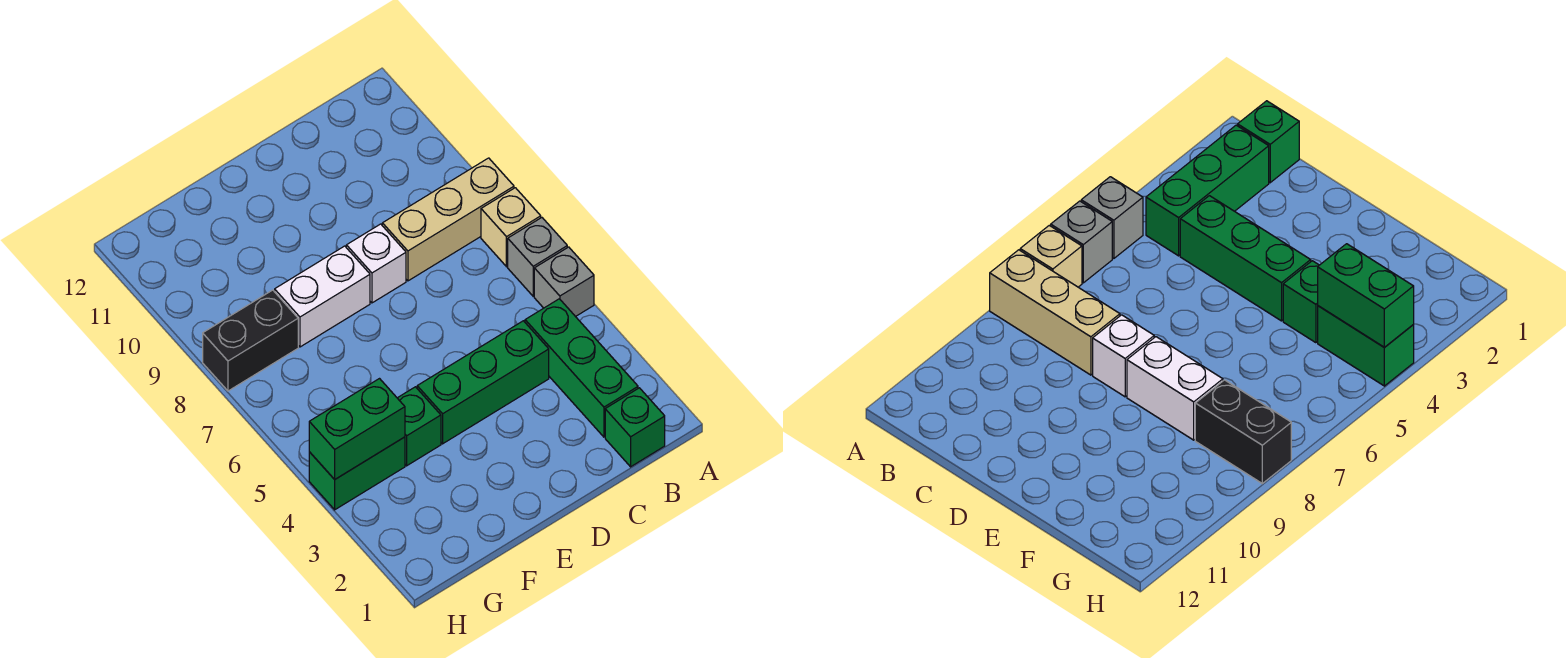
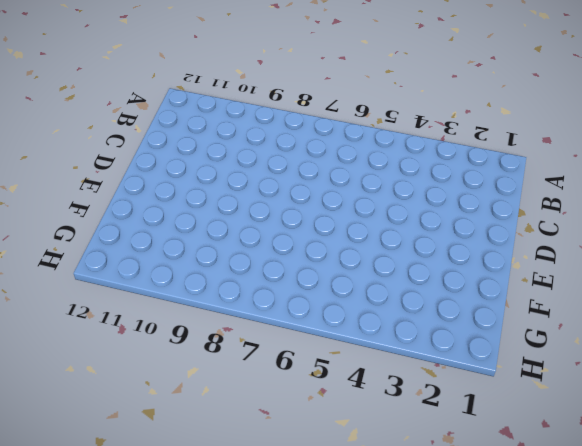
none -> grey brick A5 level 1
none -> grey brick A6 level 1
none -> tan brick A7 level 1

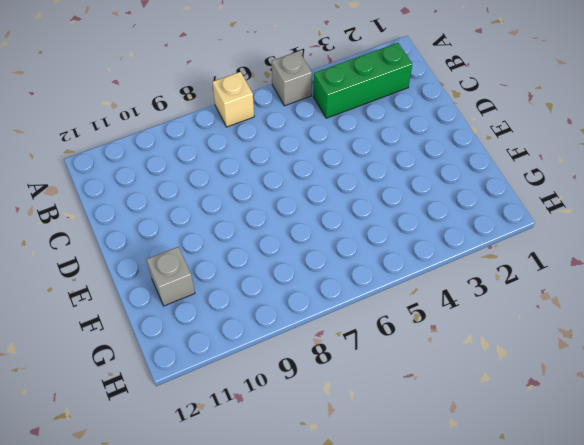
grey brick F11 level 1 -> grey brick A6 level 1
none -> tan brick A8:C8 level 1
none -> green brick B1 level 1
none -> green brick C4:E4 level 1

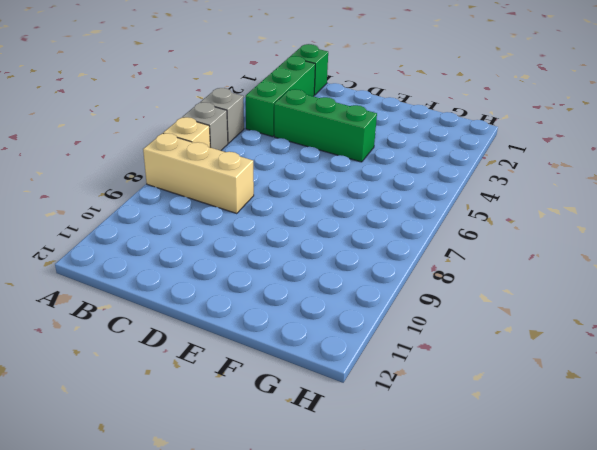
none -> white brick D8 level 1
none -> white brick E8:F8 level 1
none -> green brick F4 level 1

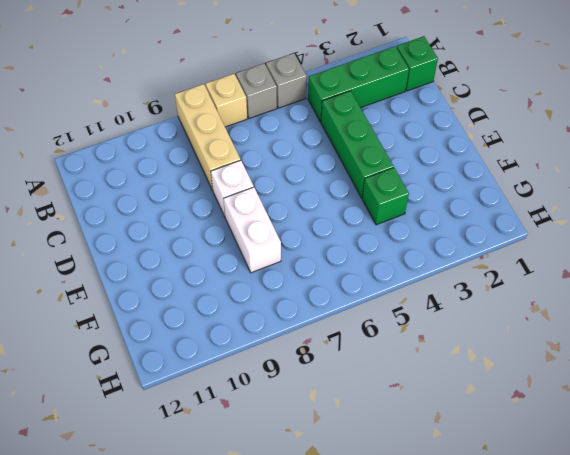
none -> green brick G4:H4 level 1
none -> black brick G8:H8 level 1
none -> green brick G4:H4 level 2

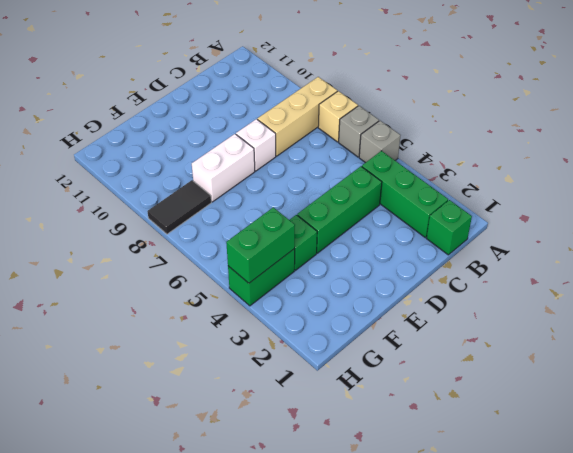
black tile G8:H8 level 1 -> black brick G8:H8 level 1

